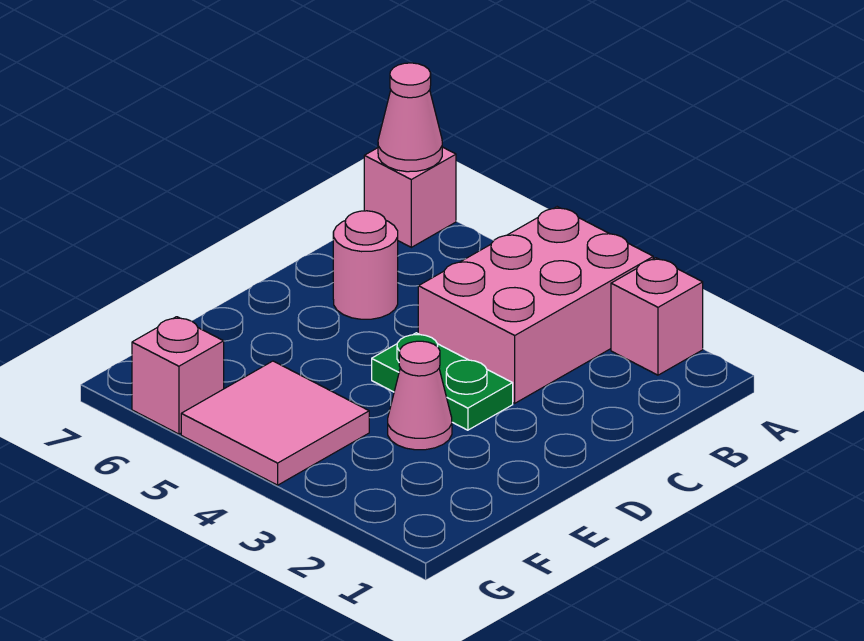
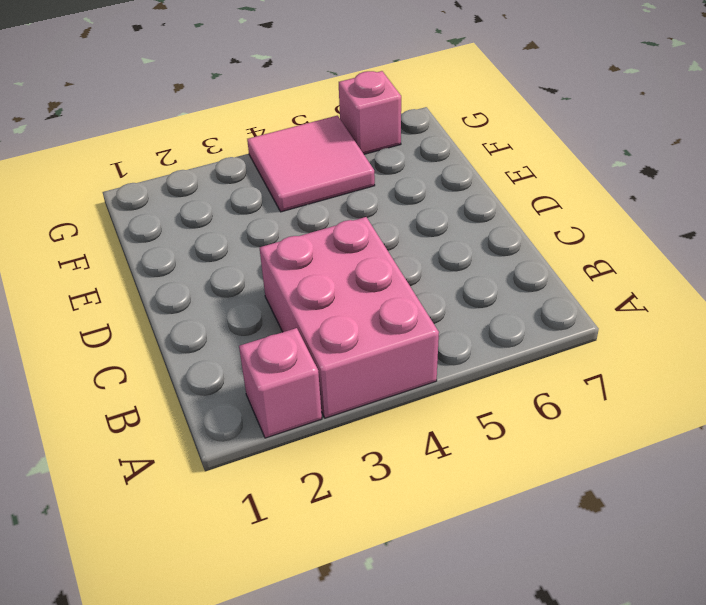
none -> pink brick A7 level 1
none -> pink round brick C6 level 1

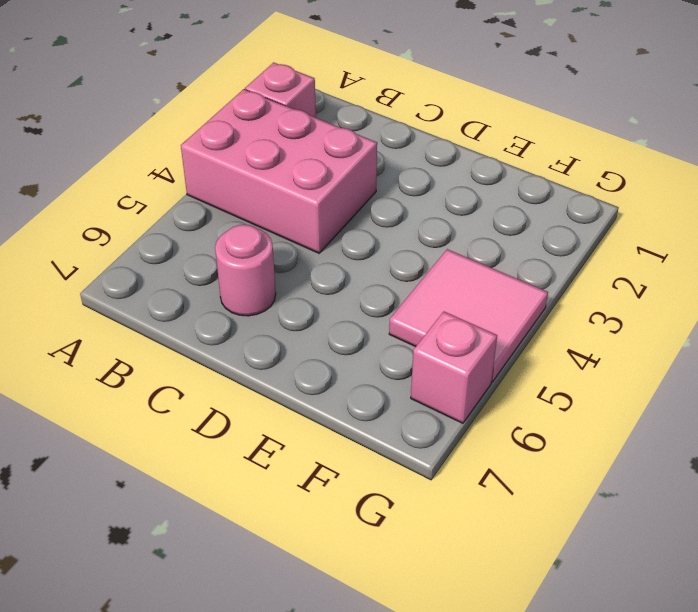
none -> pink brick A7 level 1
none -> green plate D3:D4 level 1

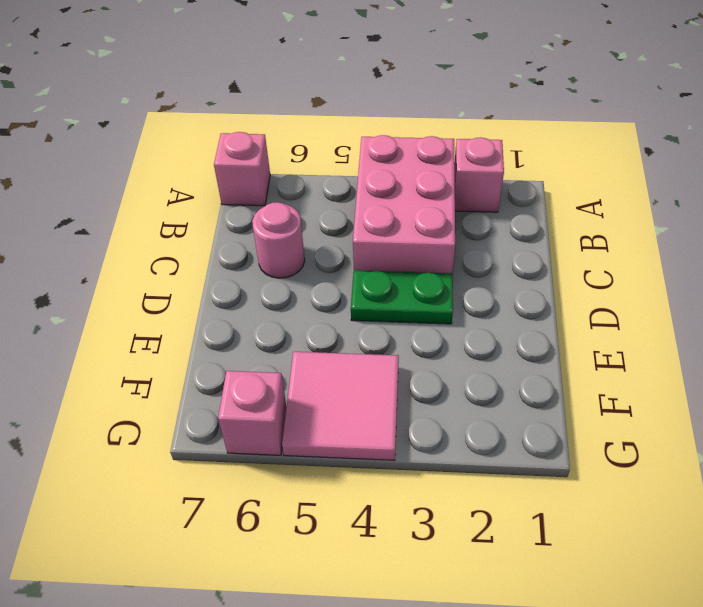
none -> pink cone E3 level 1
none -> pink cone A7 level 2

